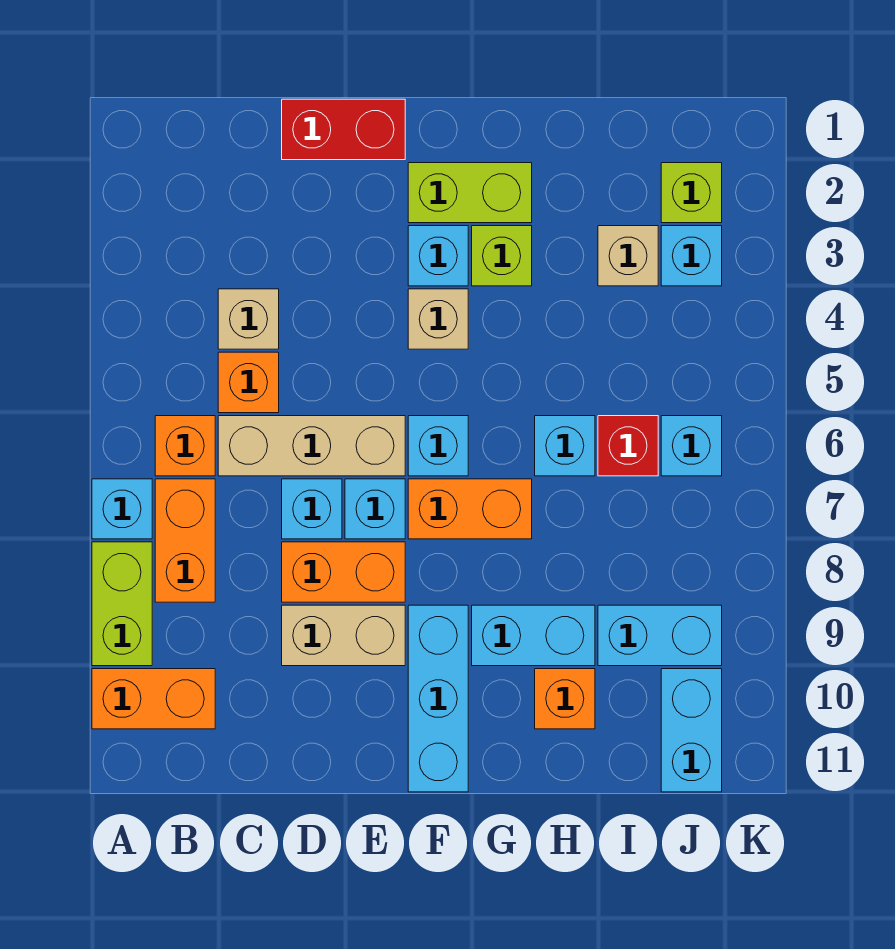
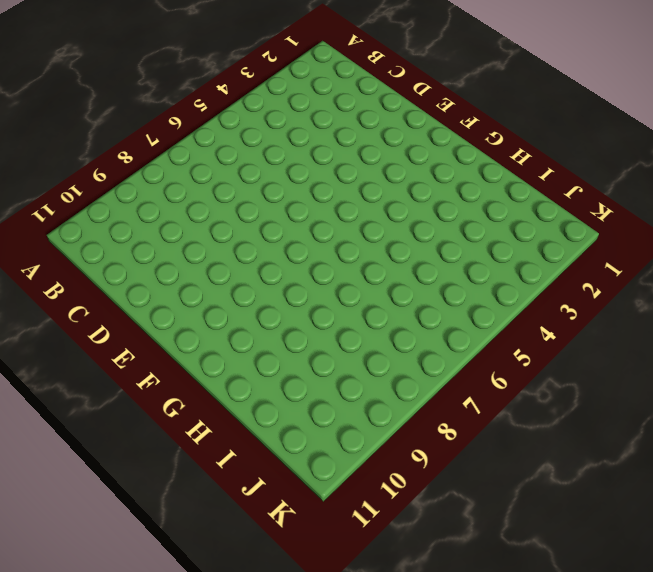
none -> cyan brick A7 level 1
none -> lime brick A8:A9 level 1
none -> orange brick A10:B10 level 1
none -> orange brick B6 level 1

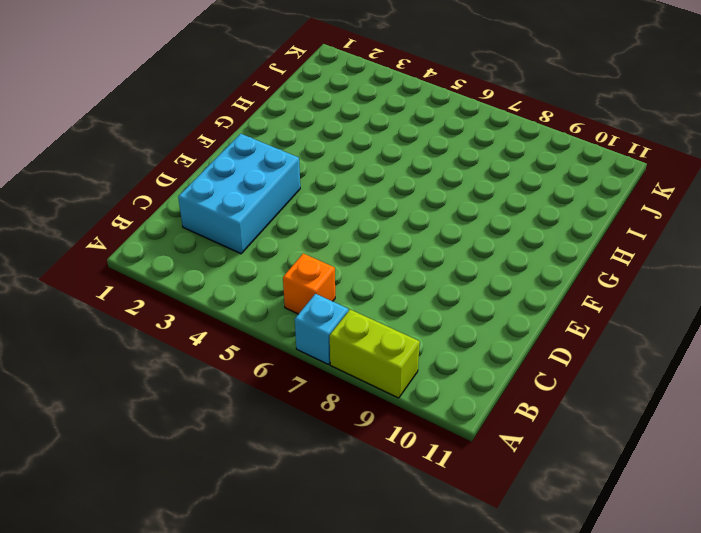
cyan brick C2:E3 level 1 -> none
none -> orange brick A10:B10 level 1
none -> orange brick B7:B8 level 1
none -> tan brick C4 level 1
none -> orange brick C5 level 1

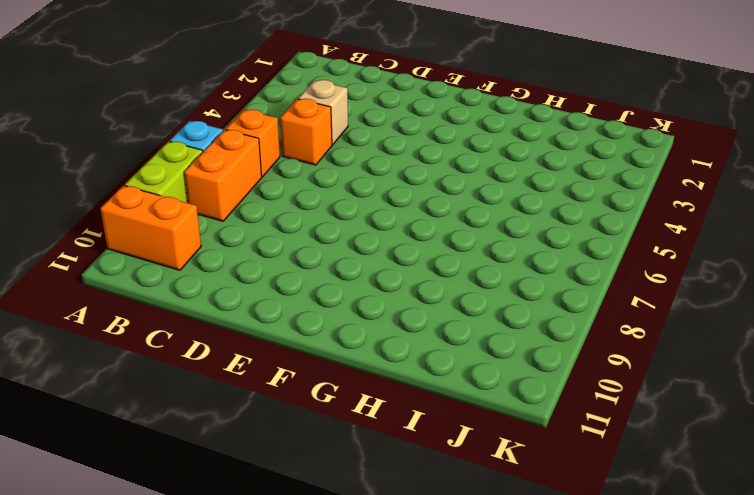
none -> tan brick C6:E6 level 1
none -> red brick D1:E1 level 1
none -> cyan brick D7 level 1
none -> orange brick D8:E8 level 1

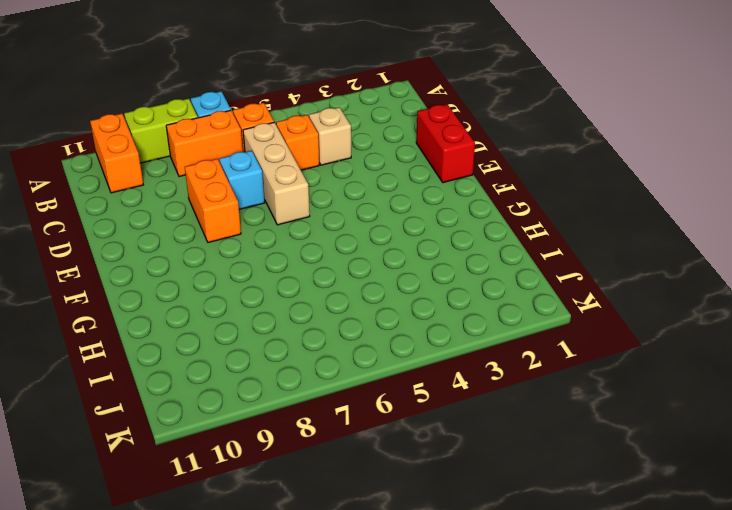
none -> tan brick D9:E9 level 1
none -> cyan brick E7 level 1
none -> lime brick F2:G2 level 1
none -> cyan brick F3 level 1

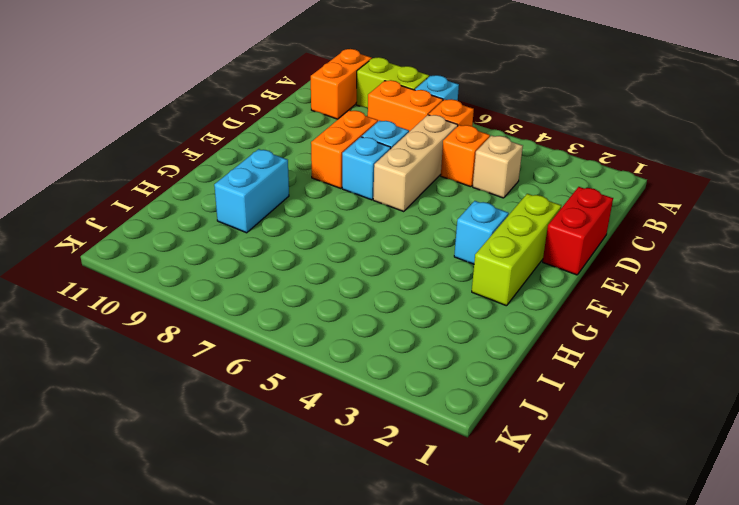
lime brick E2:G2 level 1 -> lime brick F2:G2 level 1
none -> tan brick D9:E9 level 1
none -> tan brick F4 level 1
none -> cyan brick F6 level 1
none -> orange brick F7:G7 level 1

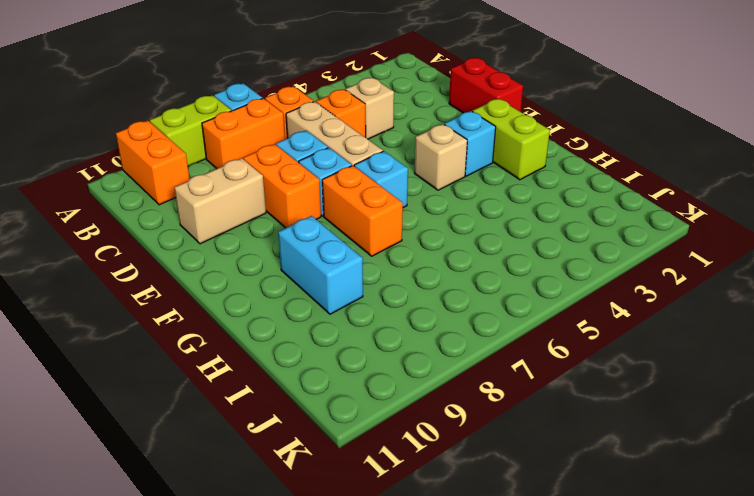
tan brick D9:D10 level 1 -> tan brick D9:E9 level 1
none -> cyan brick F9:F11 level 1
none -> lime brick G3 level 1
none -> cyan brick H6 level 1
none -> orange brick H10 level 1

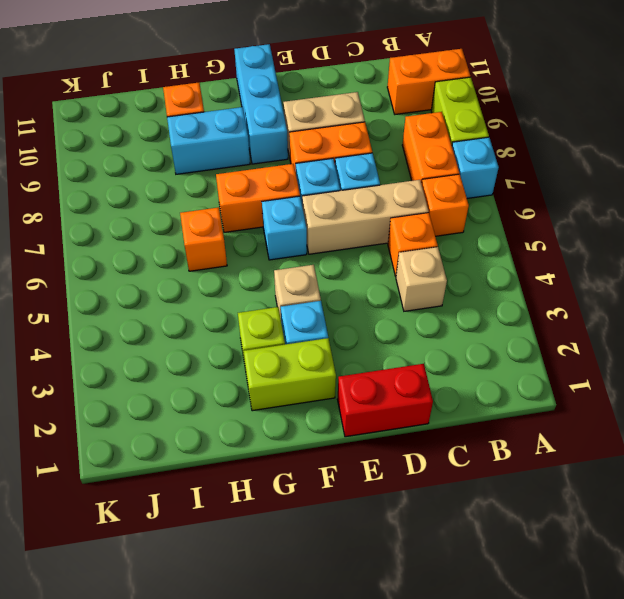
orange brick H6 level 1 -> cyan brick H6 level 1
none -> tan brick I3 level 1
none -> red brick I6 level 1
none -> cyan brick I9:J9 level 1
none -> lime brick J2 level 1

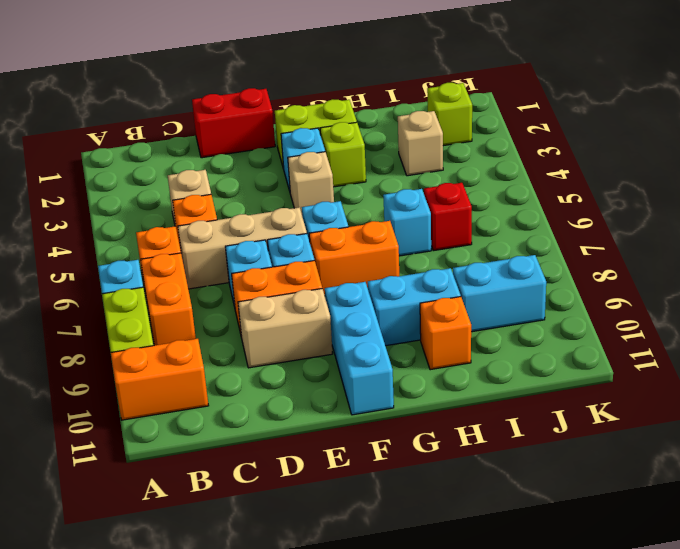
none -> cyan brick J3 level 1
none -> cyan brick J6 level 1
none -> cyan brick J10:J11 level 1

